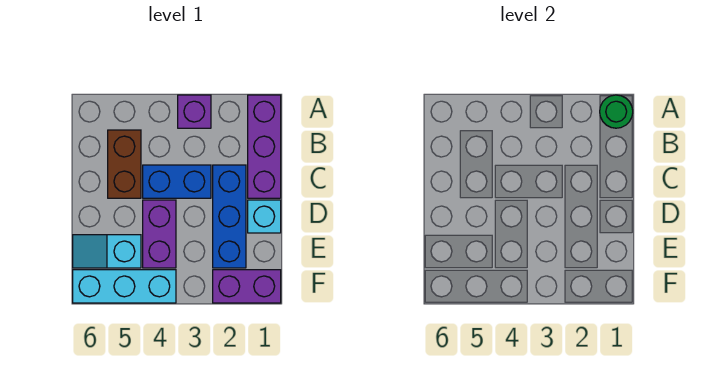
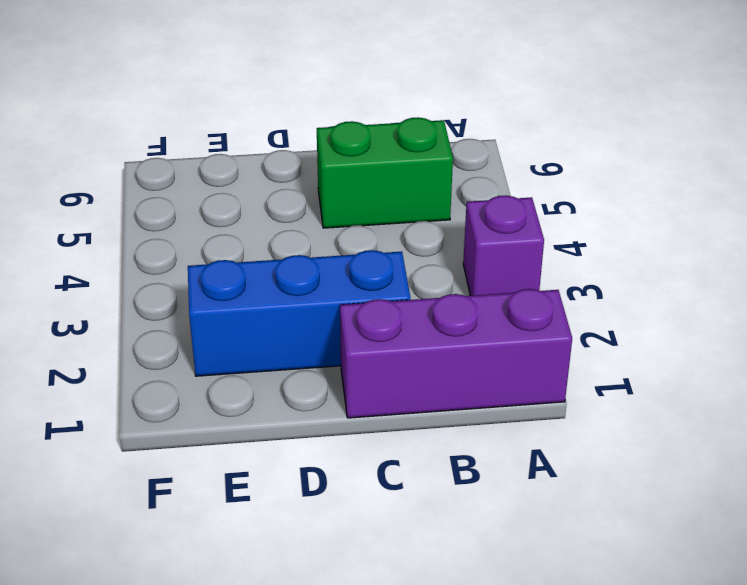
green brick B5:C5 level 1 -> brown brick B5:C5 level 1
none -> blue brick C3:C4 level 1
none -> cyan brick D1 level 1

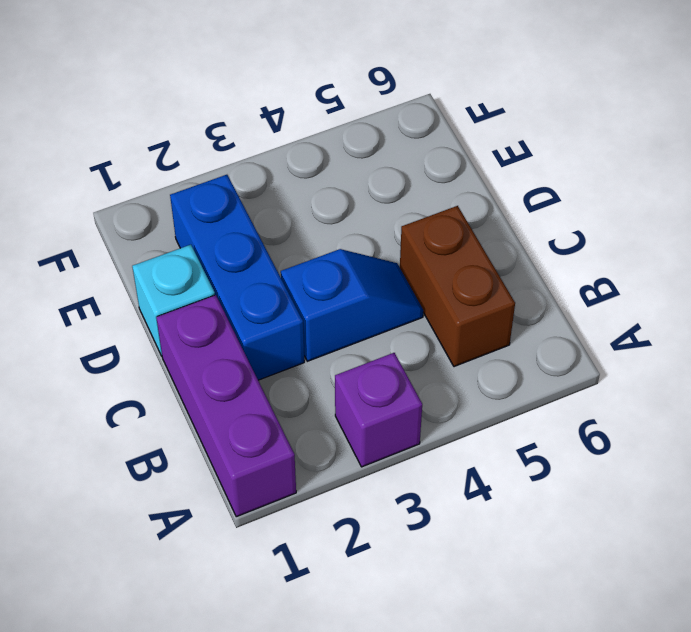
blue slope C3:C4 level 1 top 3 -> blue brick C3:C4 level 1
none -> purple brick D4:E4 level 1
none -> cyan slope E5:E6 level 1 top 5

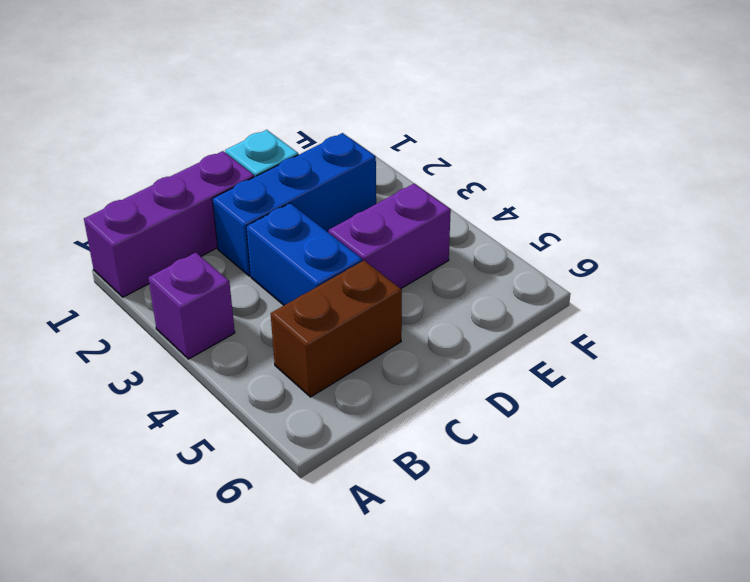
none -> cyan slope E5:E6 level 1 top 5
none -> purple brick F1:F2 level 1

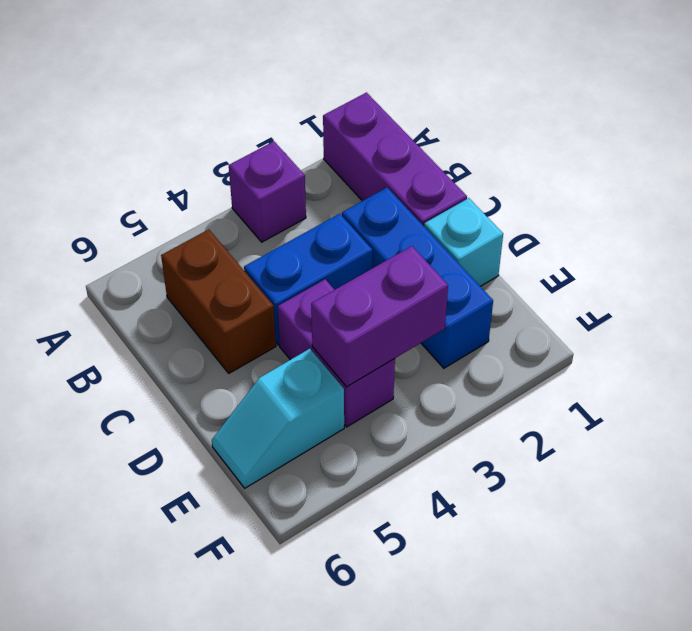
purple brick E3:E4 level 2 -> purple brick F1:F2 level 1
none -> cyan brick F4:F6 level 1
none -> green round brick A1 level 2

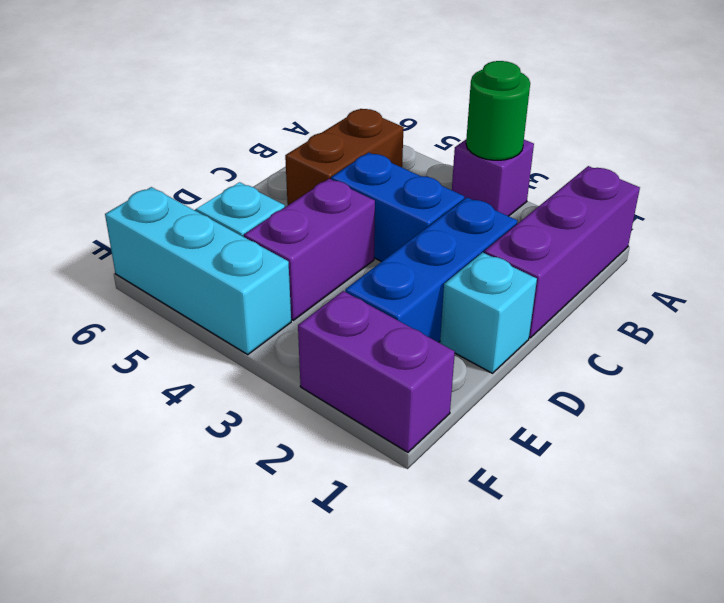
green round brick A3 level 2 -> green round brick A1 level 2

